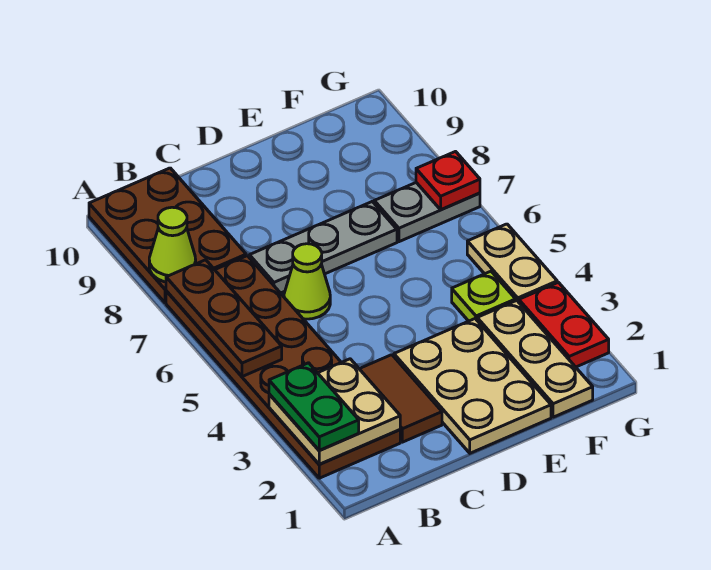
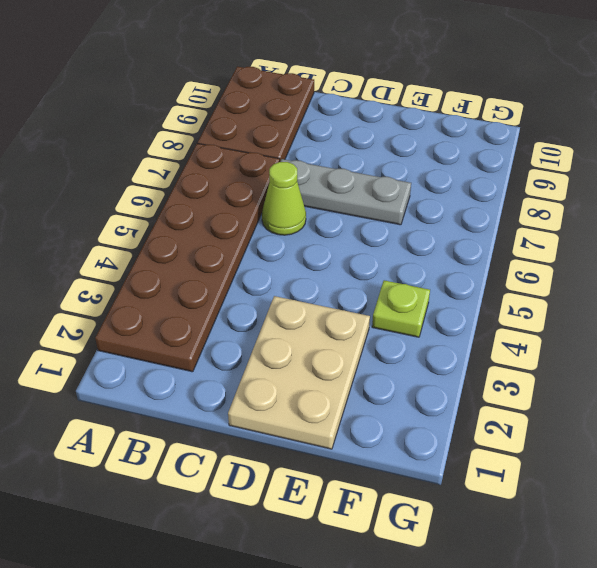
none -> brown tile C2:C3 level 1
none -> tan plate F1:F3 level 1
none -> grey plate F7:G7 level 1

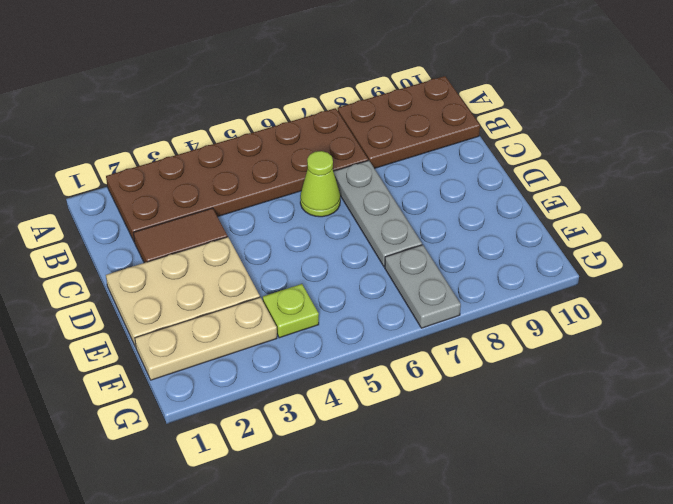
none -> red plate G2:G3 level 1
none -> tan plate G4:G5 level 1
none -> tan plate A2:B3 level 2

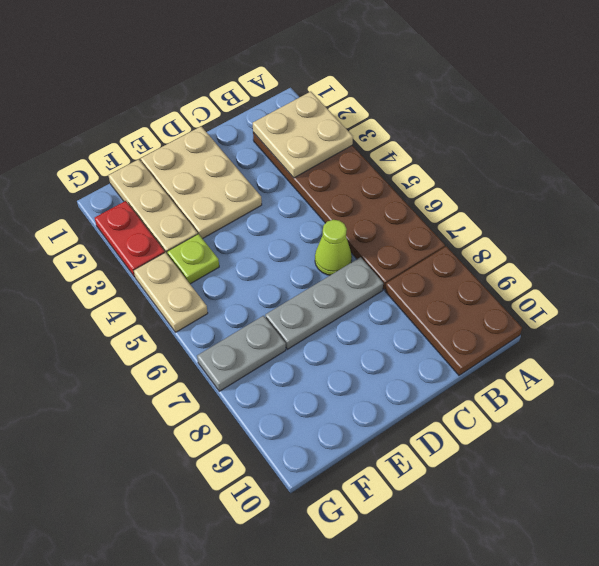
none -> brown tile C2:C3 level 1
none -> brown plate A5:A7 level 2
none -> lime cone A8 level 2

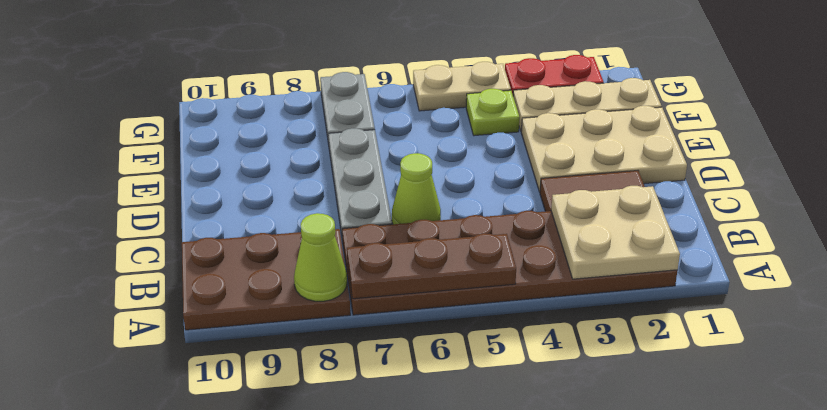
none -> red plate G7 level 2
none -> green plate A2:A3 level 3

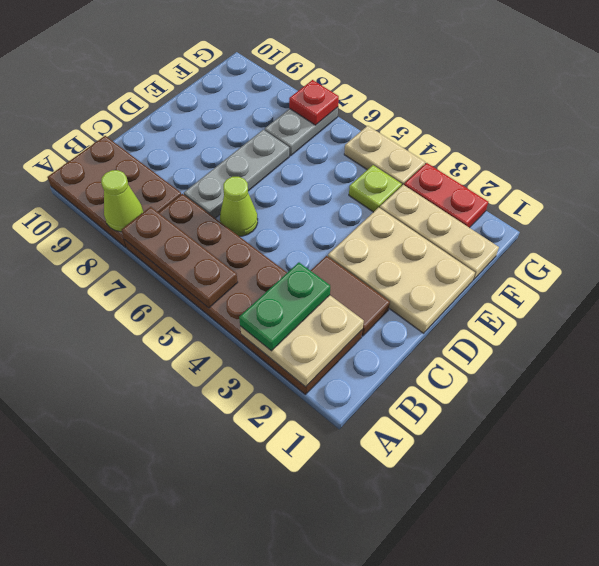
green plate A3:B3 level 3 -> green plate A2:A3 level 3

